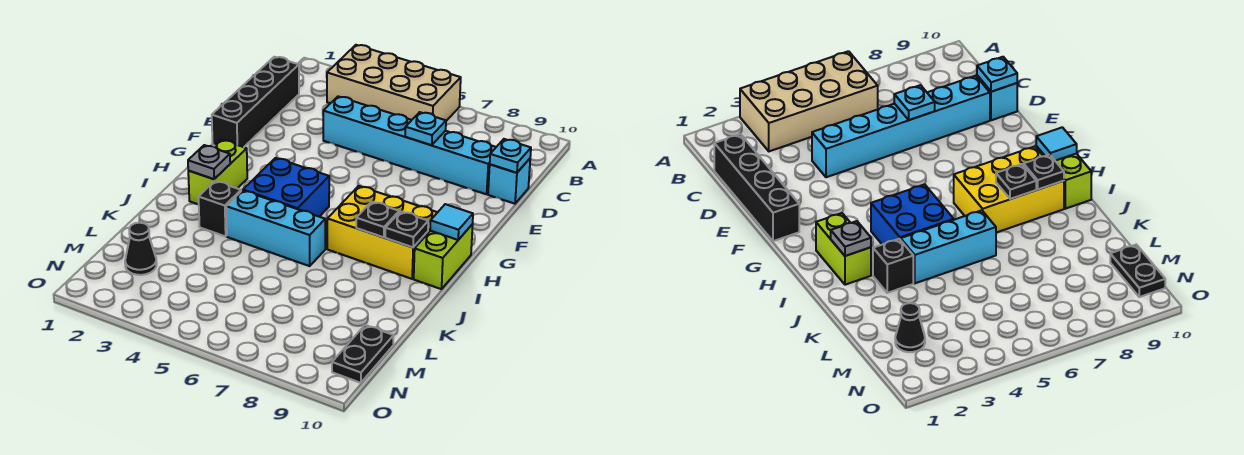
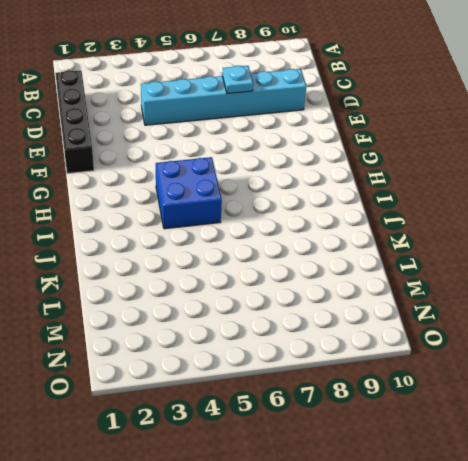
none -> tan brick A3:B6 level 1
none -> cyan brick D10 level 1
none -> lime brick H2:I2 level 1

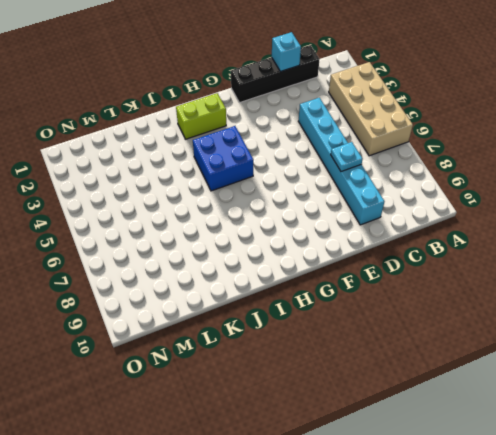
cyan brick D1 level 2 -> cyan brick D10 level 1
none -> yellow brick H7:I9 level 1
none -> lime brick H10:I10 level 1
none -> black brick J3 level 1

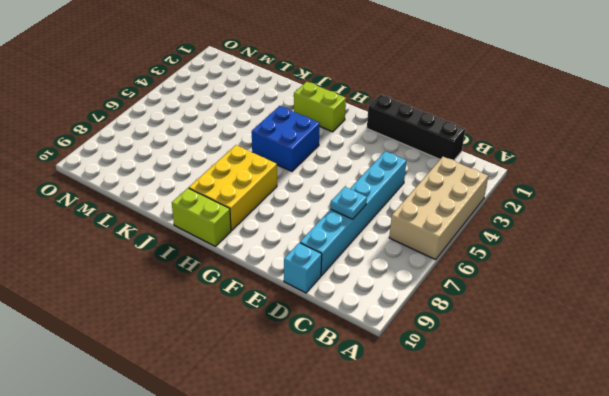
none -> black brick J3 level 1
none -> cyan brick J4:J6 level 1
none -> black cone M2 level 1

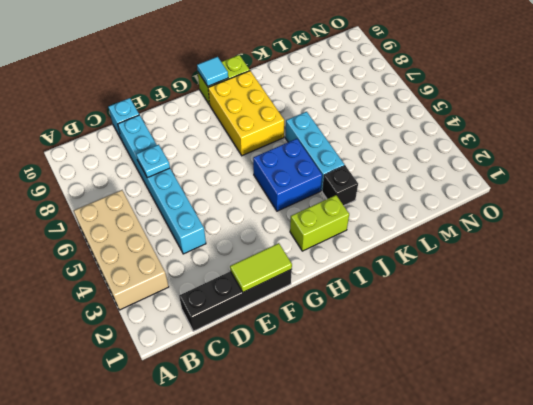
lime tile E1:F1 level 2 -> none
none -> black cone M2 level 1
none -> black plate M10:N10 level 1
none -> cyan plate D10 level 2

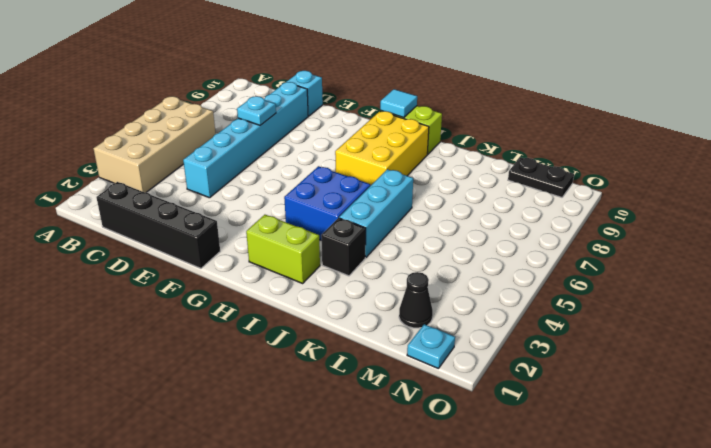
cyan plate N1 level 1 -> cyan plate D10 level 2
none -> grey plate I2 level 2
none -> black plate I8 level 2
none -> black plate I9 level 2

